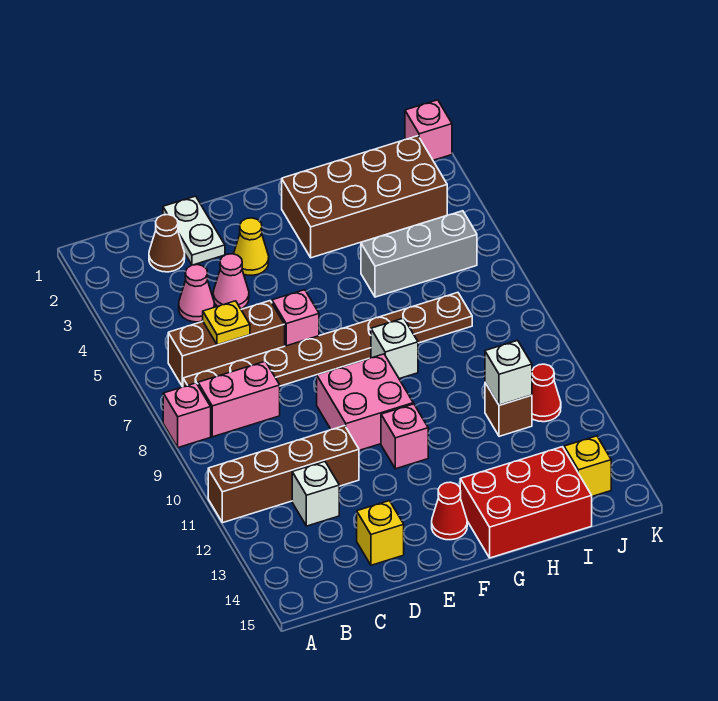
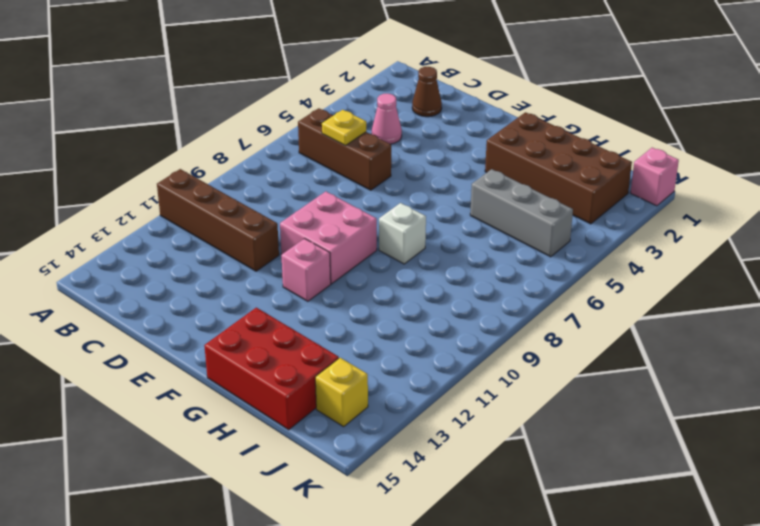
none -> pink brick A8 level 1
none -> brown plate B7:I7 level 1
none -> pink brick B8:C8 level 1

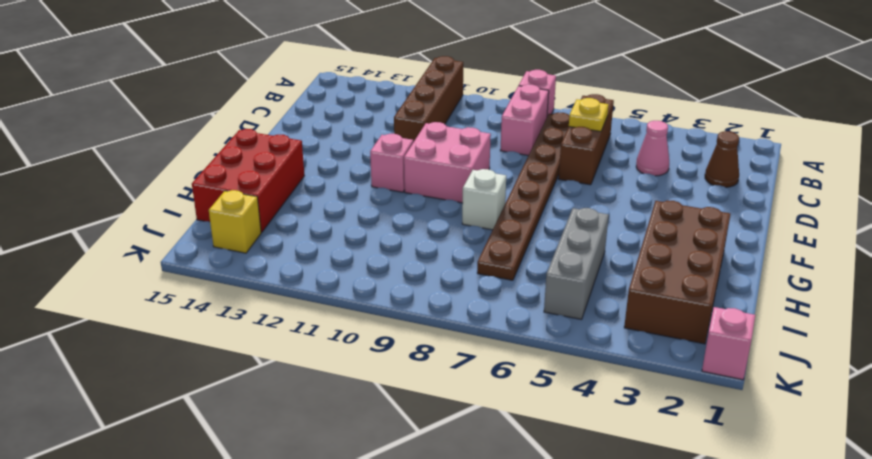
none -> white brick C12 level 1
none -> white plate D1:D2 level 1
none -> pink cone D4 level 1

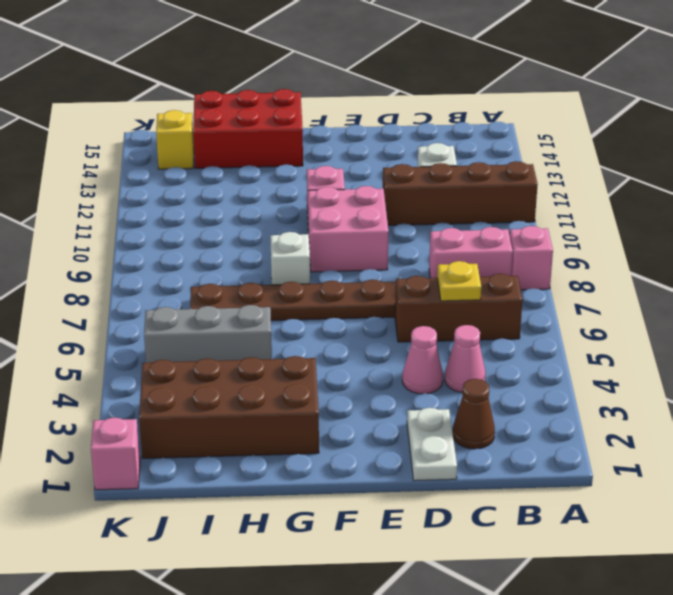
none -> yellow brick D14 level 1
none -> yellow cone E3 level 1
none -> pink brick E6 level 1

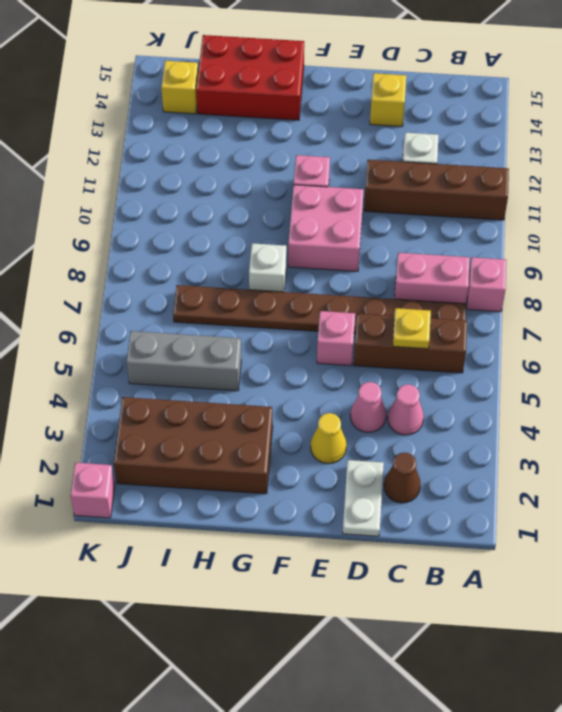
none -> red cone F14 level 1
none -> brown brick I11 level 1
none -> red cone J11 level 1

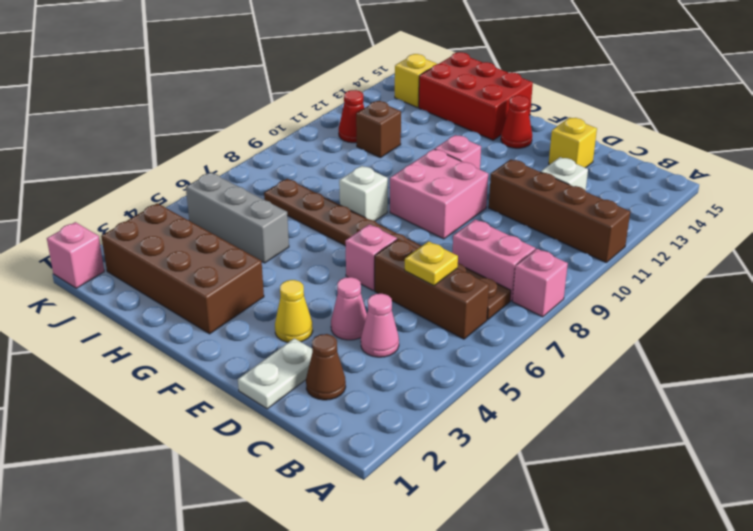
none -> white brick I11 level 2

